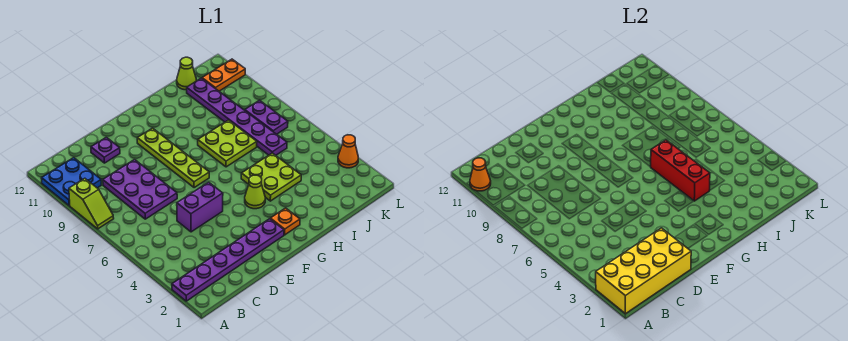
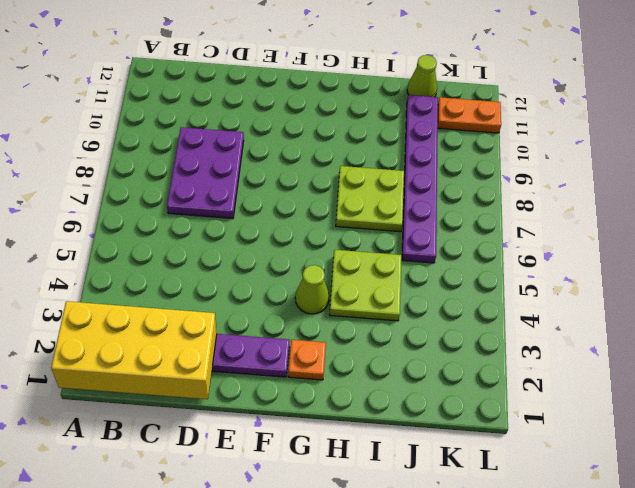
none -> lime slope A8:A9 level 1 top 9
none -> blue plate A10:B11 level 1
none -> purple brick D5:E5 level 1

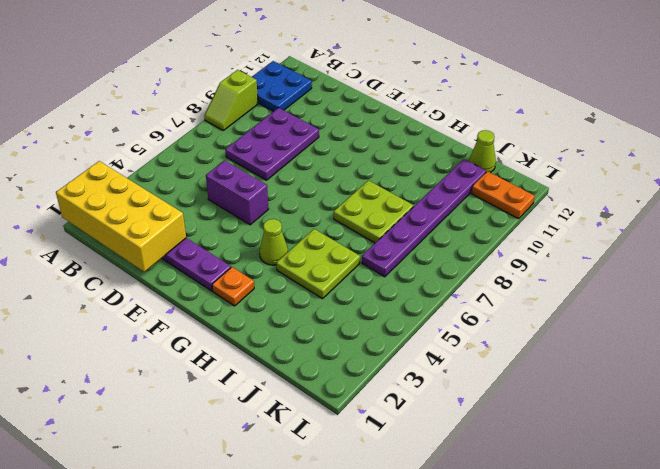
none -> purple plate D11 level 1
none -> lime plate F7:F10 level 1
none -> purple plate K7:K8 level 1

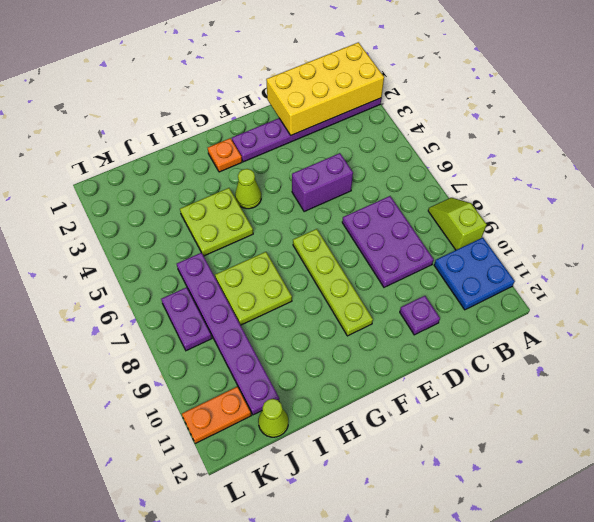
none -> orange cone L3 level 1
none -> orange cone A11 level 2
none -> red brick H4:H6 level 2

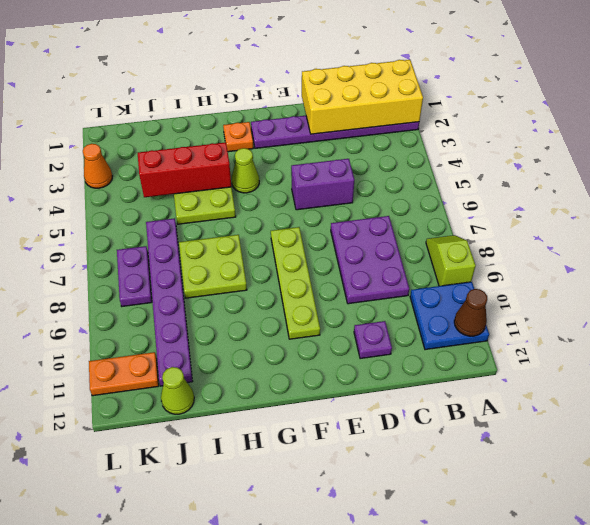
brown cone A11 level 2 -> orange cone A11 level 2
red brick H4:J4 level 2 -> red brick H4:H6 level 2

